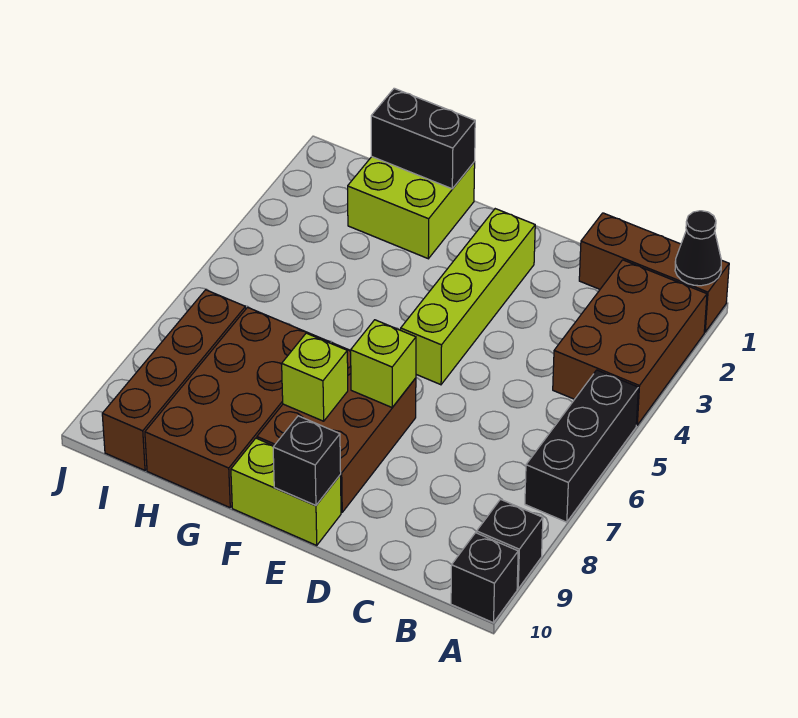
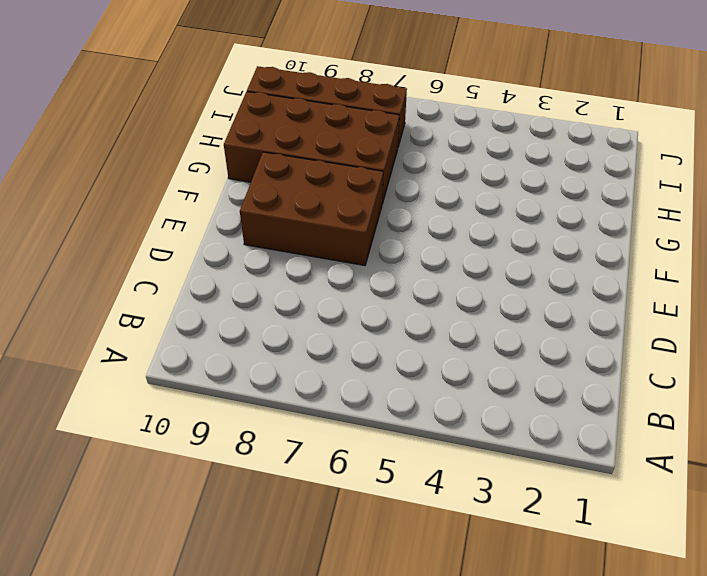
none -> brown brick A1:C1 level 1
none -> brown brick A2:B4 level 1
none -> black brick A5:A7 level 1

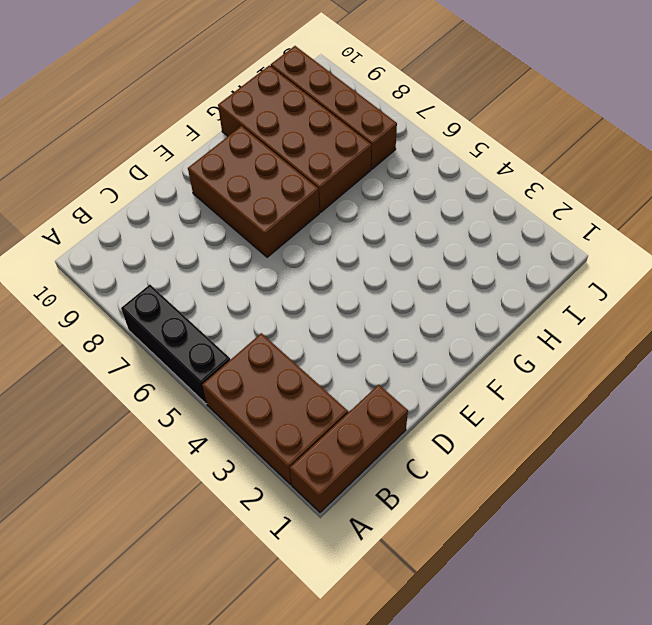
none -> black brick A9 level 1
none -> black brick A10 level 1
none -> lime brick E2:E5 level 1

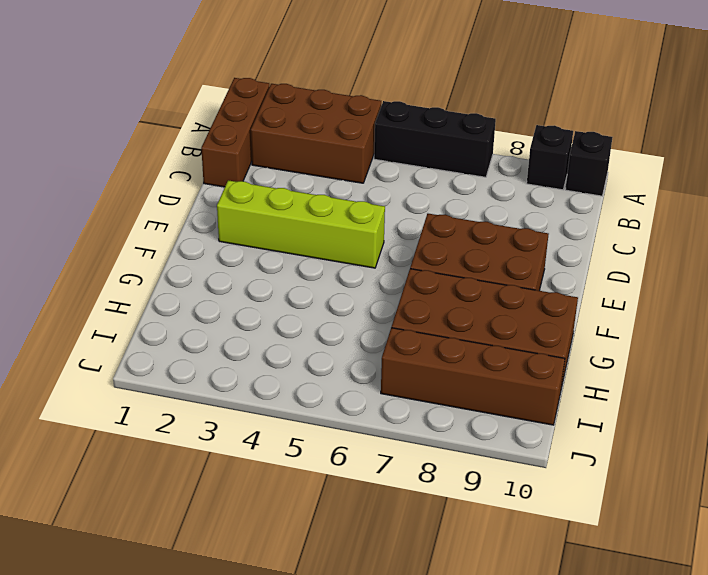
none -> lime brick E10:F10 level 1
none -> lime brick G1:H2 level 1
none -> black cone A1 level 2

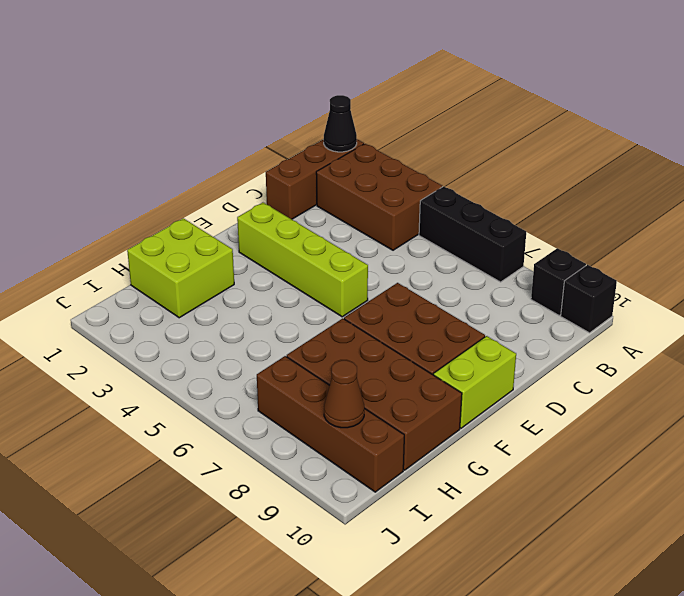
brown cone I9 level 2 -> none
none -> lime brick E7 level 2
none -> black brick E10 level 2
none -> lime brick F8 level 2

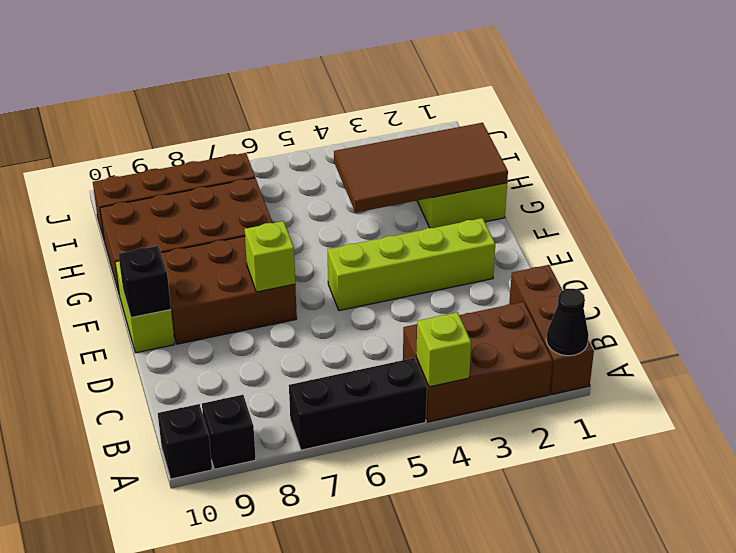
lime brick A4 level 2 -> lime brick F8 level 2
brown tile G1:H4 level 2 -> black brick G1:H1 level 2

